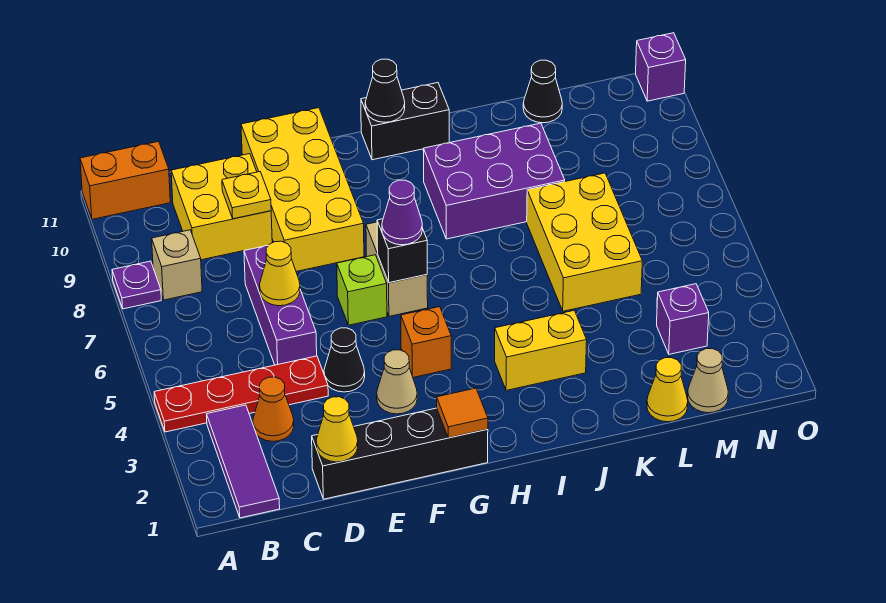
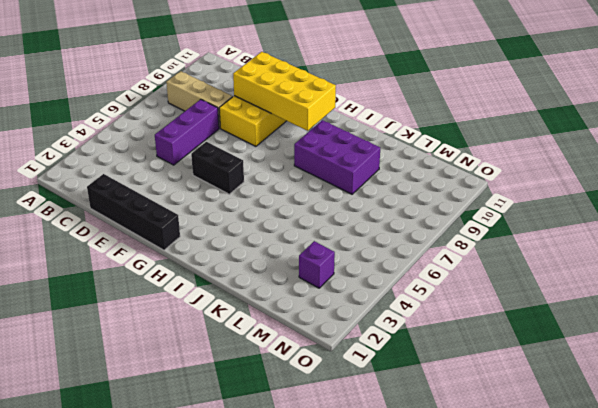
tan brick B8:D8 level 1 -> tan brick B8 level 1
yellow brick E9:H10 level 2 -> none
black brick F5:G5 level 1 -> black brick H11:I11 level 1
none -> red plate A4:D4 level 1
none -> purple plate A8 level 1
none -> orange brick A11:B11 level 1
none -> purple tile B1:B3 level 1

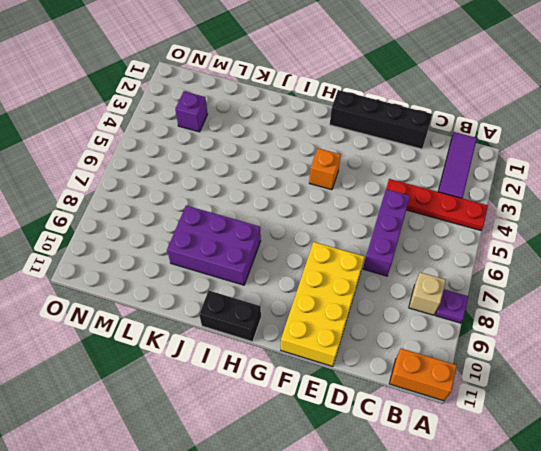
none -> orange cone C3 level 1
none -> yellow brick C9:D10 level 1
none -> black cone E4 level 1
none -> tan cone F3 level 1

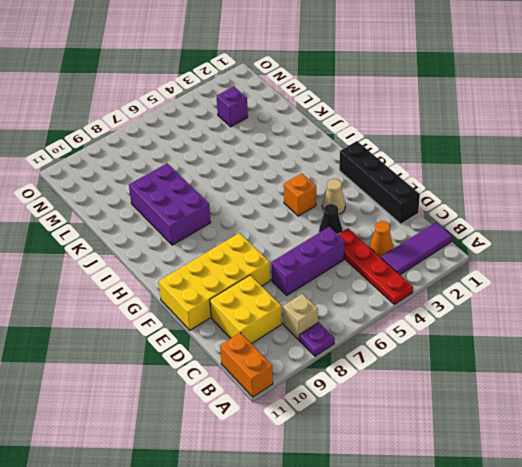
none -> lime brick F6 level 1
none -> tan brick G6:G7 level 1
none -> black brick H11:I11 level 1
none -> yellow brick I3:J3 level 1

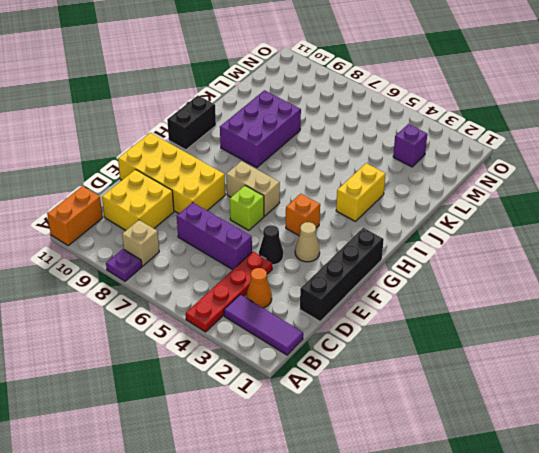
none -> yellow brick K5:L7 level 1
none -> yellow cone L1 level 1
none -> black cone L11 level 1
none -> tan cone M1 level 1

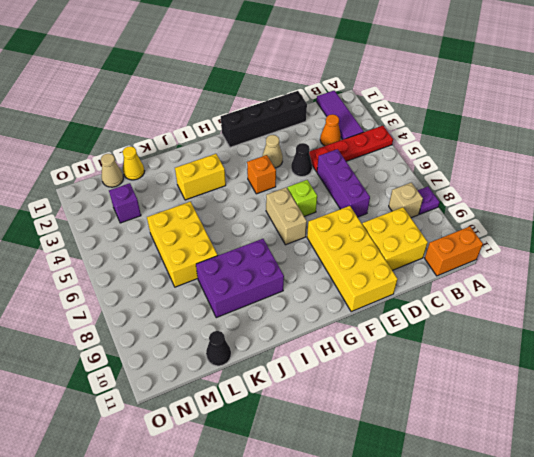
none -> black brick H11:I11 level 1
none -> purple brick O11 level 1
none -> yellow cone D1 level 2
none -> yellow cone D6 level 2

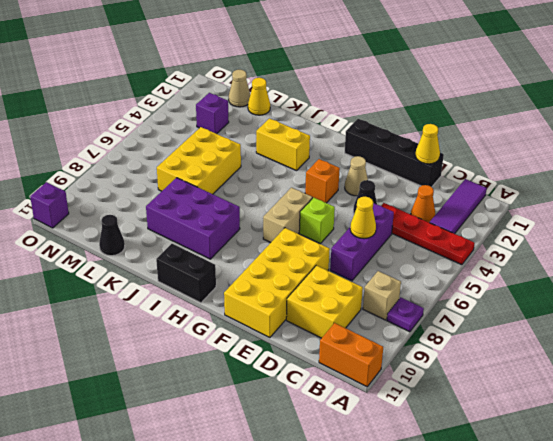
none -> yellow plate D9 level 2
none -> orange tile G1 level 2
none -> black brick G6 level 2
none -> black cone H11 level 2

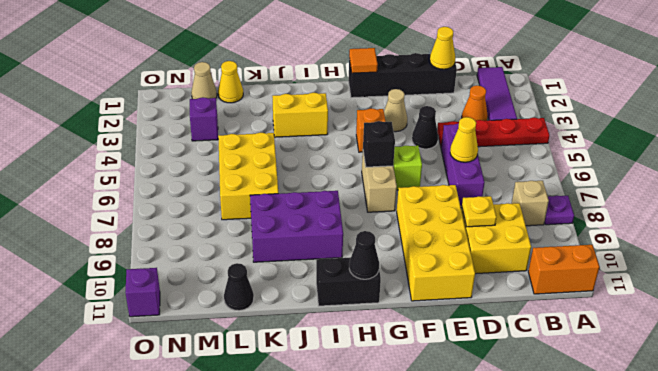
none -> purple cone G6 level 3

